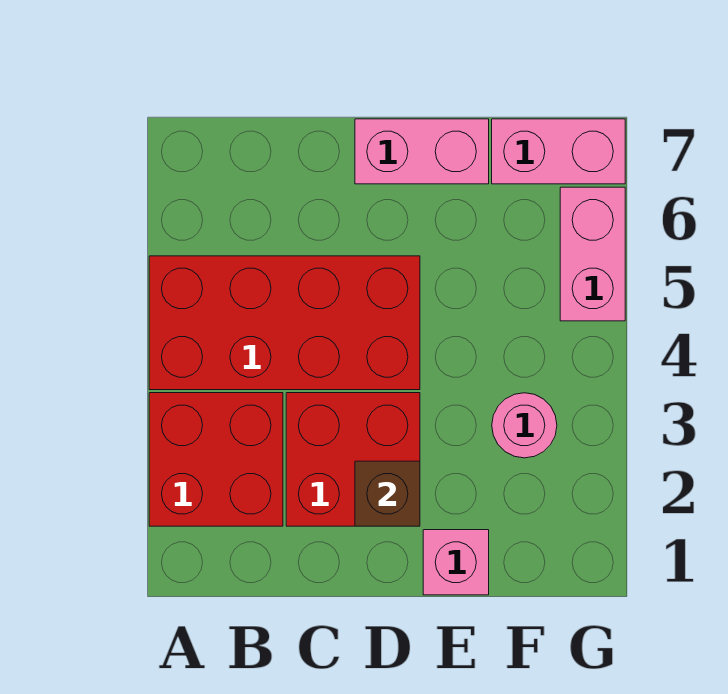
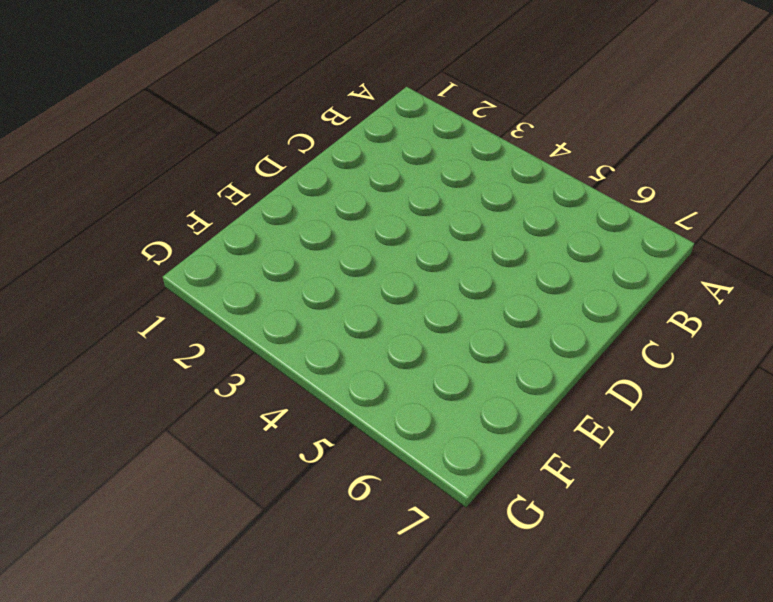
none -> red brick A2:B3 level 1
none -> red brick A4:D5 level 1

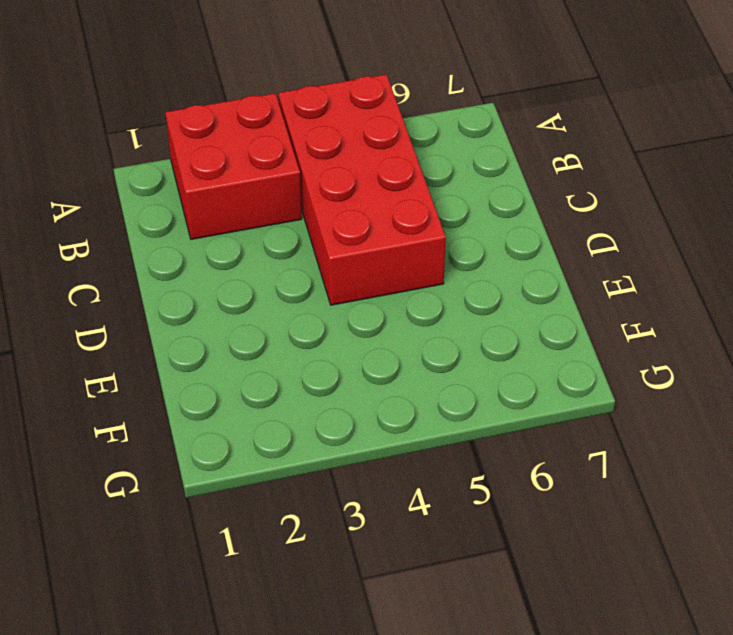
none -> red brick C2:D3 level 1
none -> pink brick D7:E7 level 1

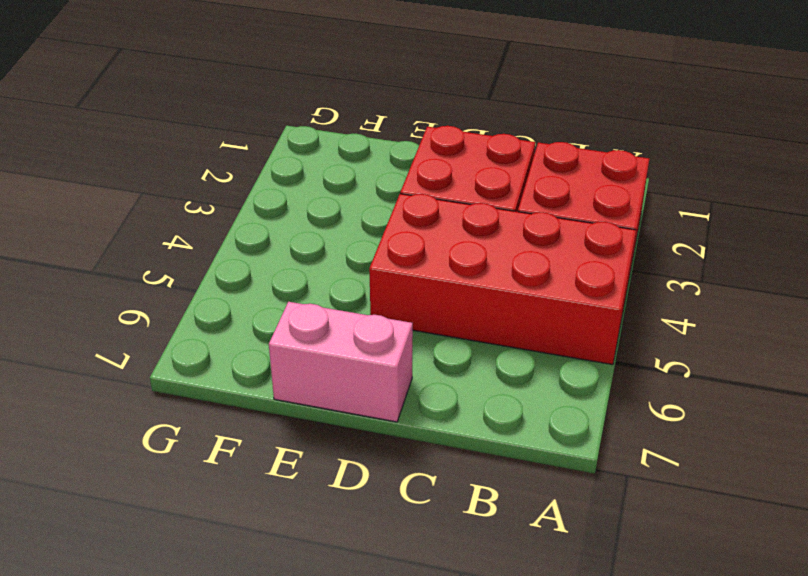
none -> pink brick E1 level 1
none -> pink round brick F3 level 1

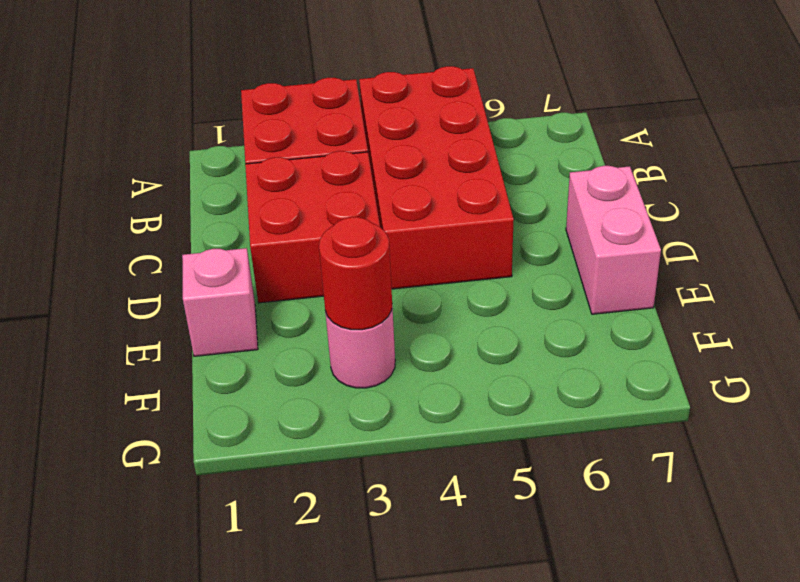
red round brick F3 level 2 -> none
none -> pink brick F7:G7 level 1
none -> pink brick G5:G6 level 1

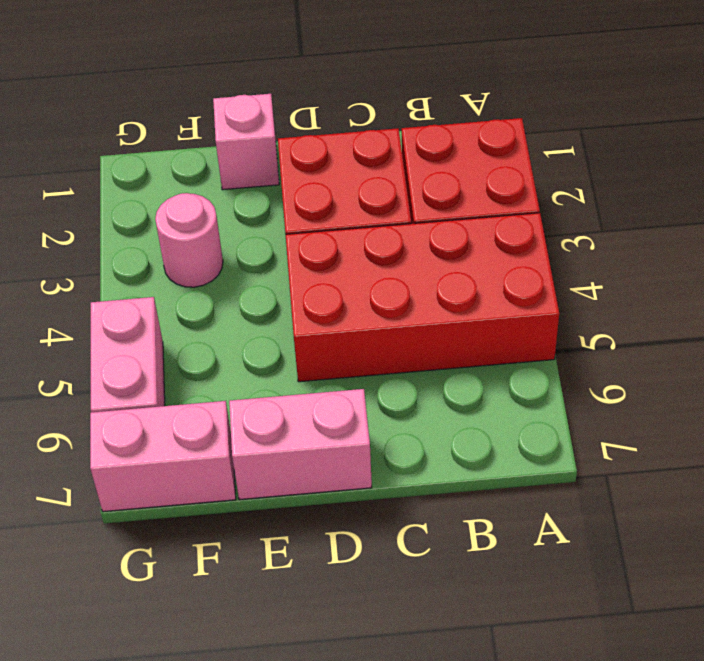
none -> brown brick D2 level 2

